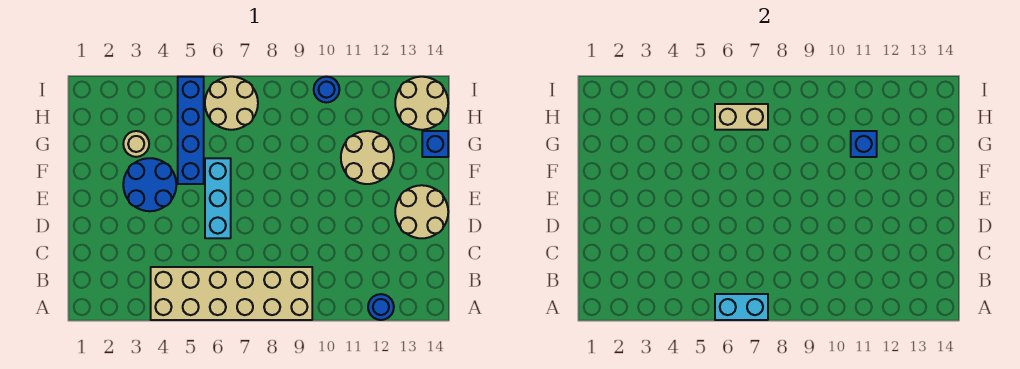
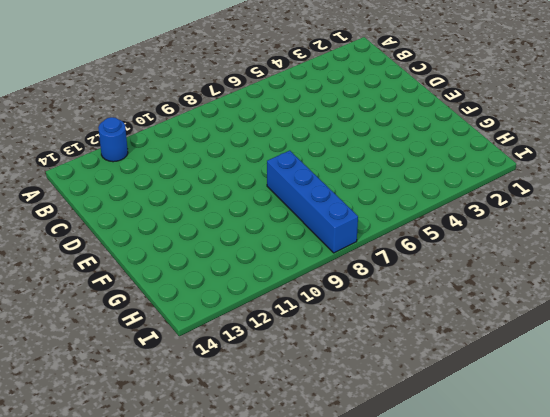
blue brick F8:I8 level 1 -> blue brick F5:I5 level 1
none -> tan brick A4:B9 level 1
none -> cyan brick D6:F6 level 1
none -> tan round brick D13:E14 level 1

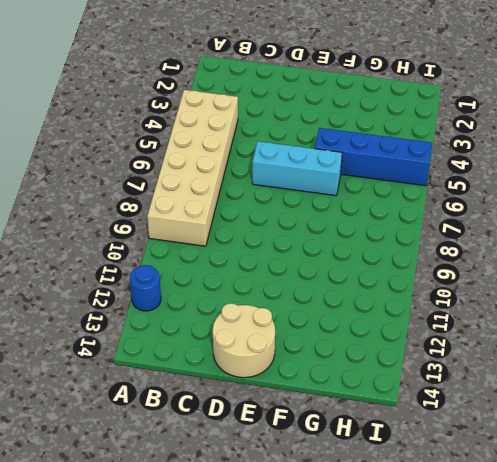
none -> blue round brick E3:F4 level 1
none -> tan round brick F11:G12 level 1
none -> tan round brick G3 level 1

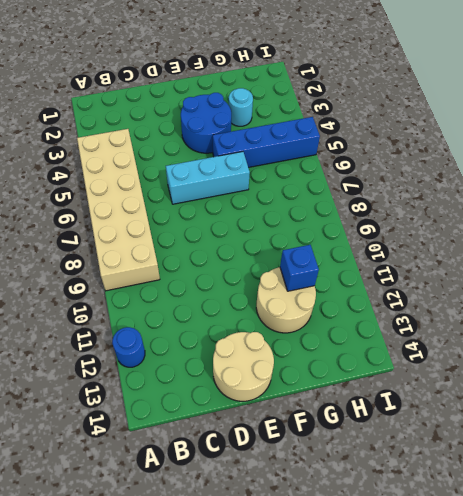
cyan round brick G3 level 1 -> tan round brick G3 level 1
none -> blue brick G14 level 1
none -> tan round brick H6:I7 level 1
none -> tan round brick H13:I14 level 1

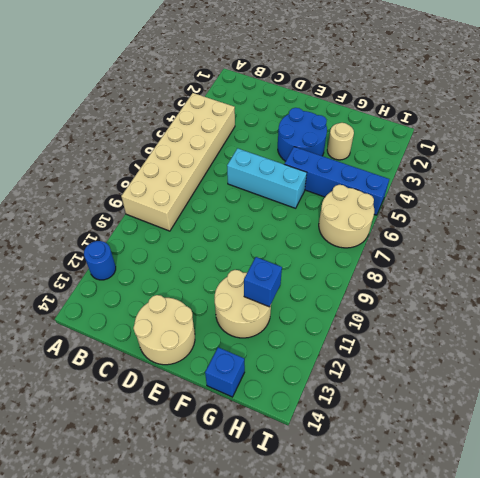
none -> tan round brick H13:I14 level 1
none -> blue round brick I10 level 1
none -> cyan brick A6:A7 level 2

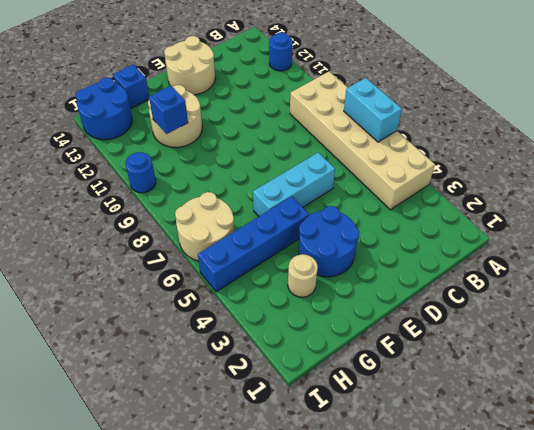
blue round brick H13:I14 level 1 -> tan round brick H13:I14 level 1
none -> tan brick H6:H7 level 2

